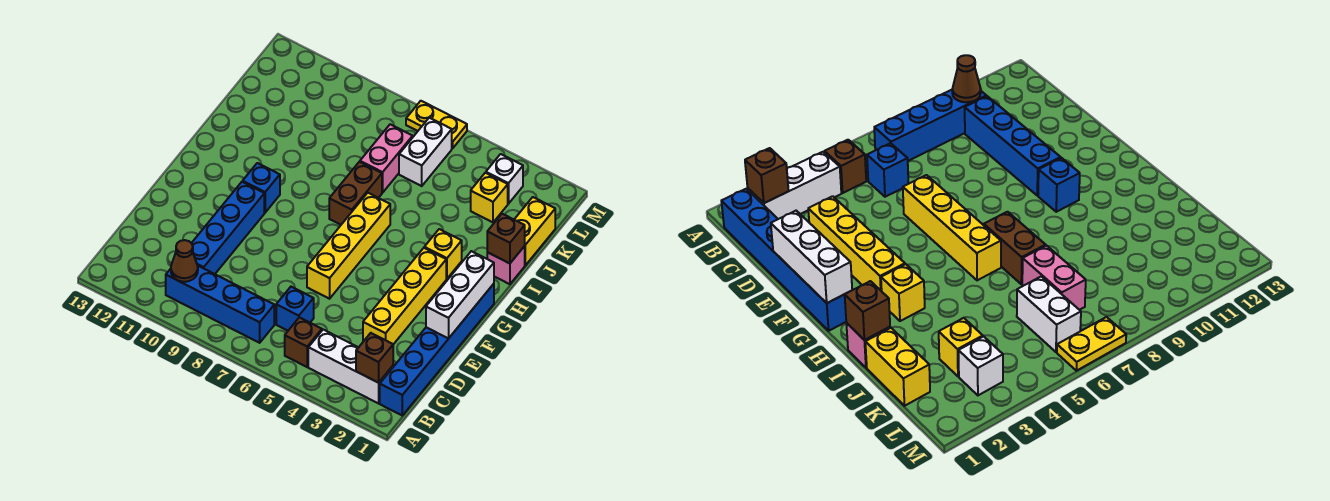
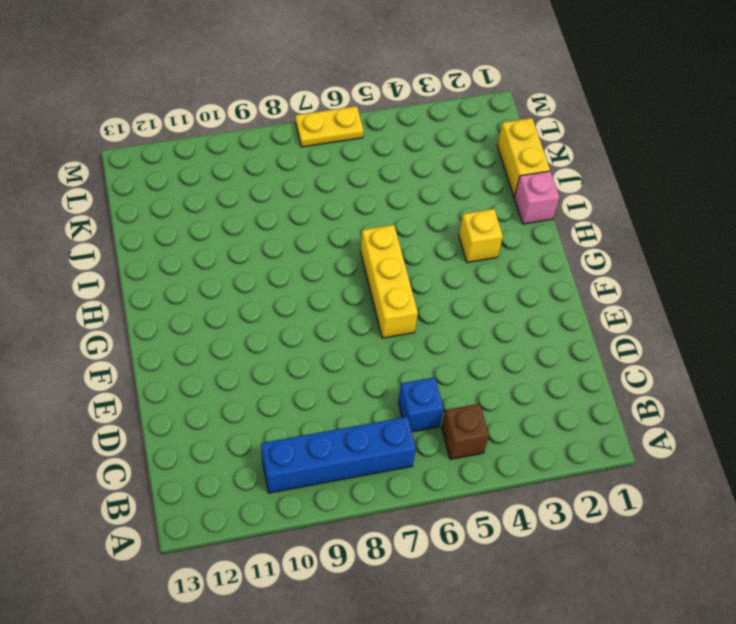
yellow brick F6:H6 level 1 -> yellow brick E6:H6 level 1
none -> blue brick B1:G1 level 1
none -> white brick B2:B4 level 1
none -> blue brick C10:F10 level 1

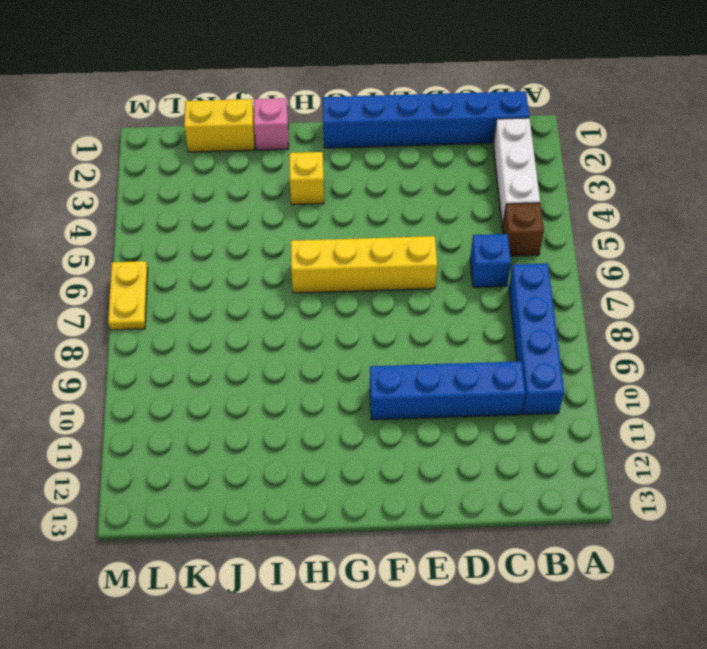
none -> yellow brick D3:G3 level 1
none -> blue brick G10 level 1
none -> brown brick H7:I7 level 1

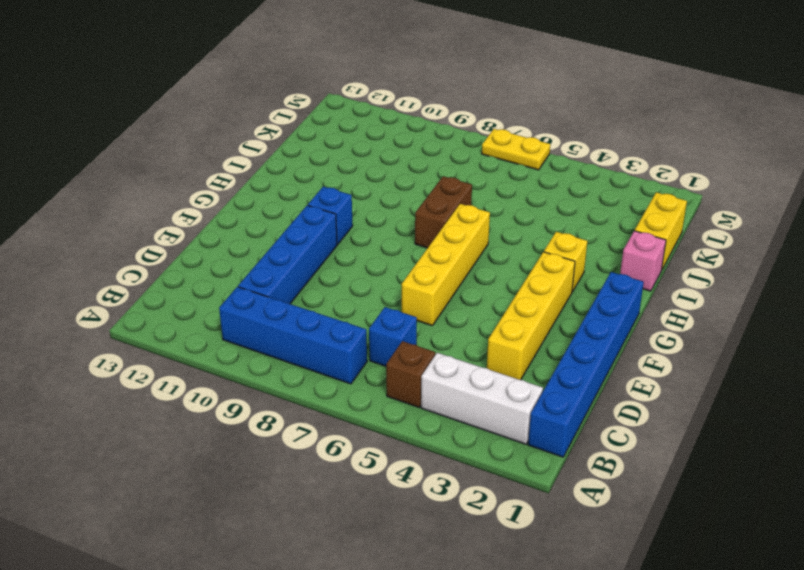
none -> pink brick J7:K7 level 1
none -> yellow brick K3 level 1
none -> white brick K6:L6 level 1

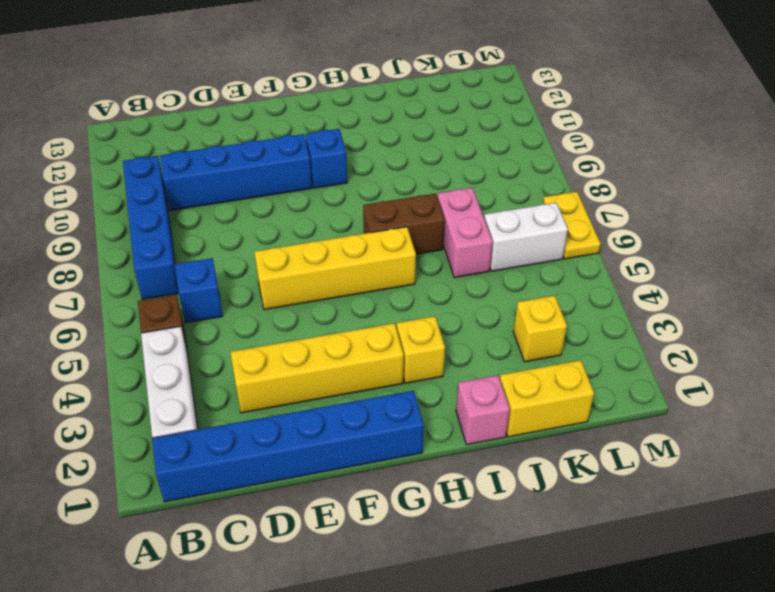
pink brick J6:J7 level 1 -> pink brick J7:K7 level 1
none -> white brick L3 level 1
none -> brown brick B2 level 2
none -> brown cone B10 level 2

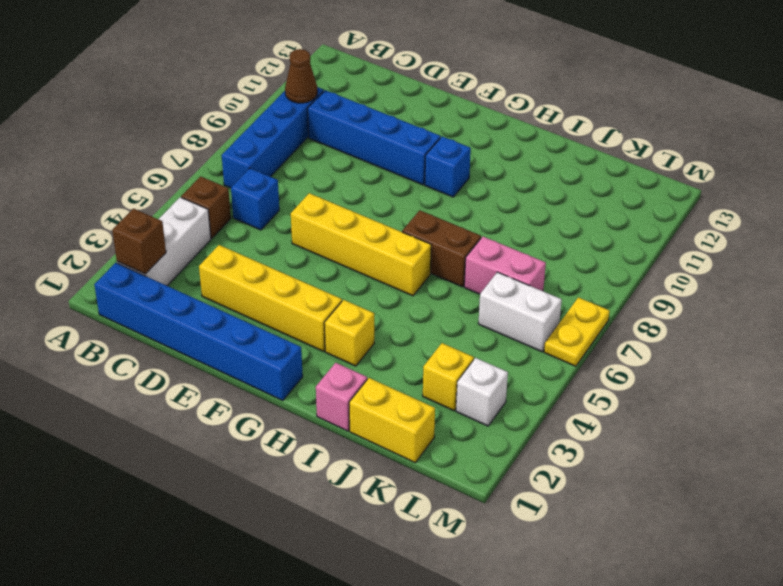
none -> white brick E1:G1 level 2
none -> brown brick I1 level 2

